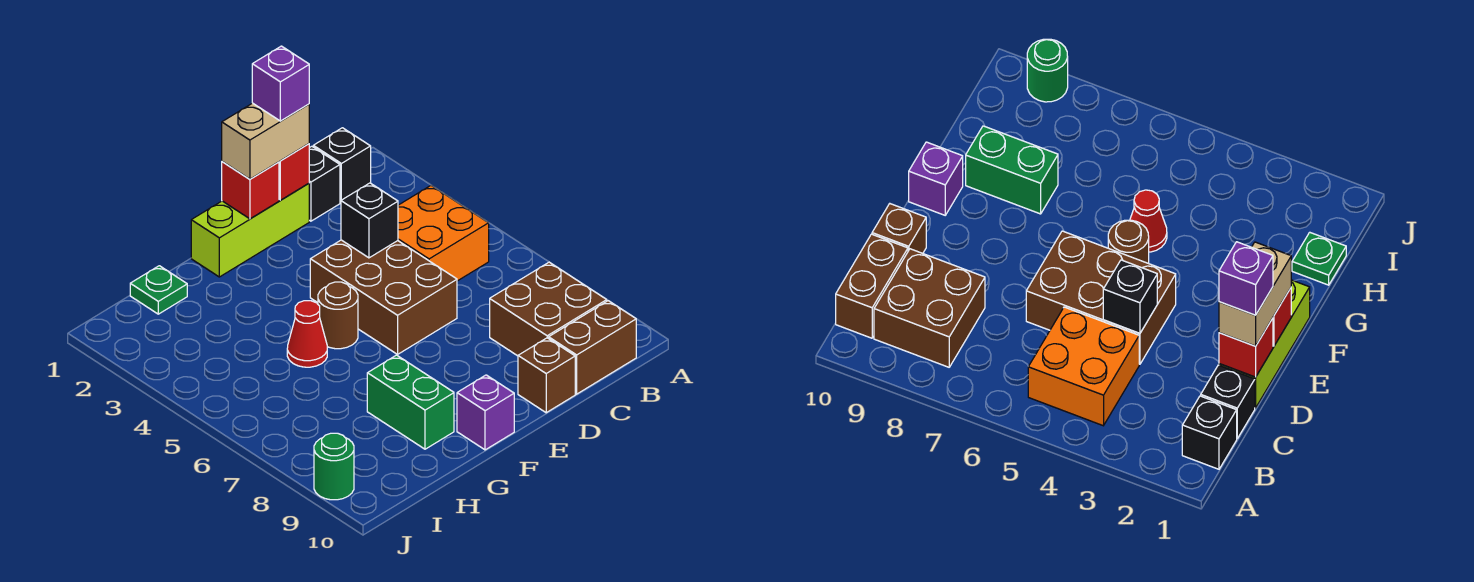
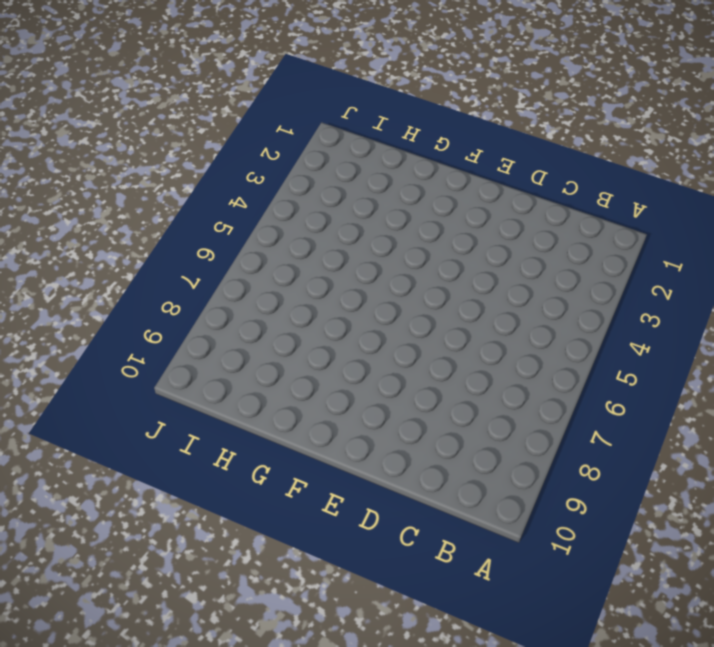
none -> black brick B1 level 1
none -> orange brick B4:C5 level 1
none -> brown brick B8:C9 level 1

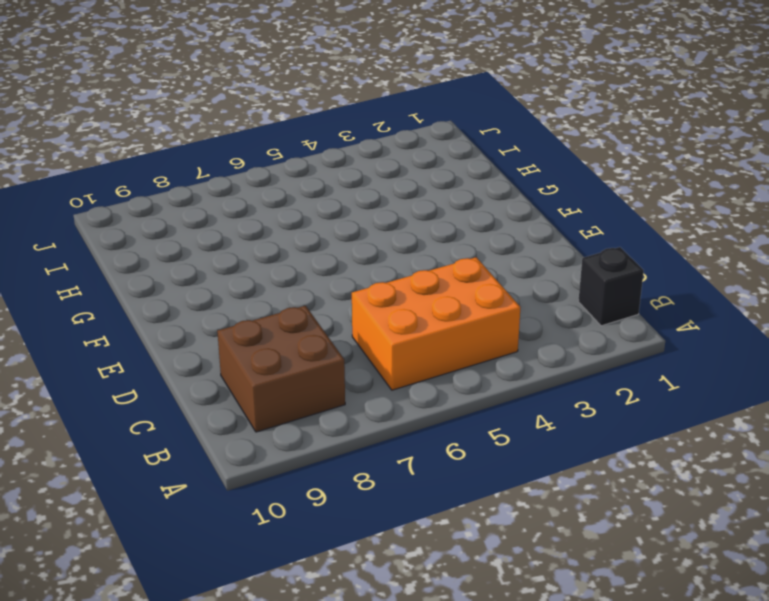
orange brick B4:C6 level 1 -> orange brick B4:C5 level 1
none -> brown brick B10:C10 level 1
none -> black brick C1 level 1
none -> lime brick D1:F1 level 1

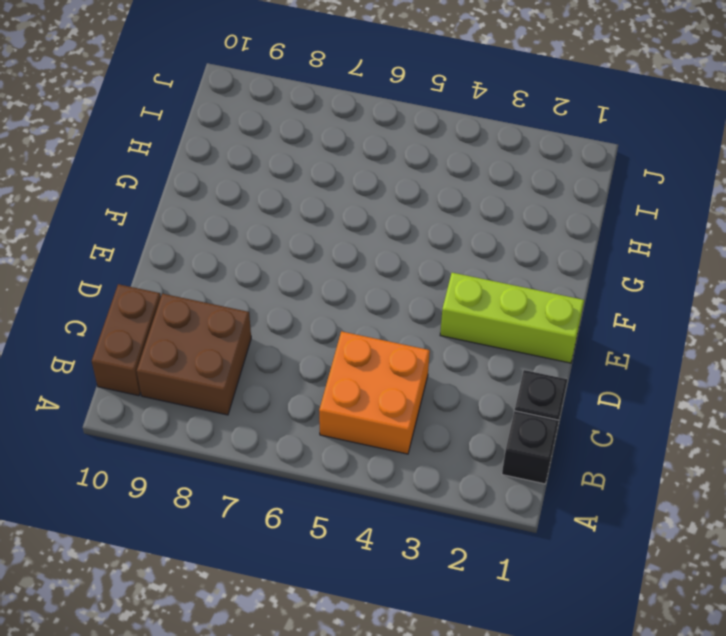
lime brick E1:E3 level 1 -> lime brick D1:F1 level 1
none -> brown brick D4:E6 level 1
none -> brown brick D10 level 1
none -> brown round brick F5 level 1

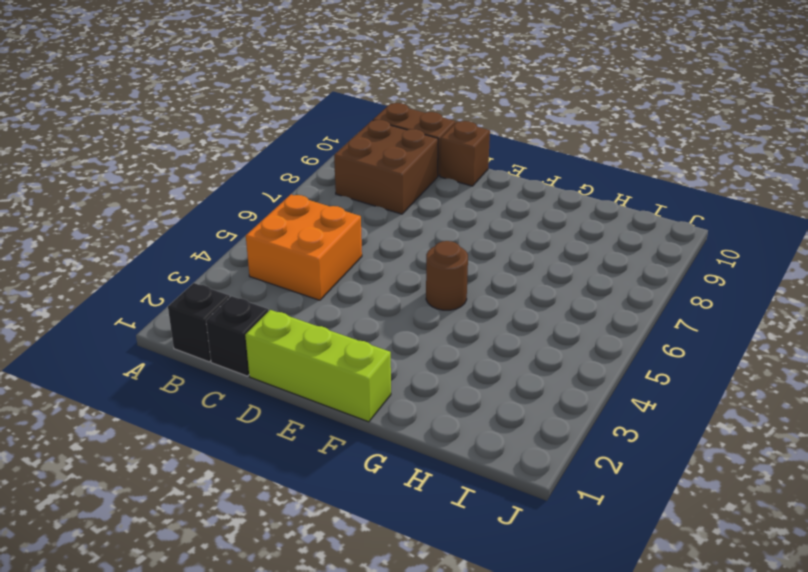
none -> brown brick D4:E6 level 1
none -> purple brick F10 level 1
none -> red cone G5 level 1

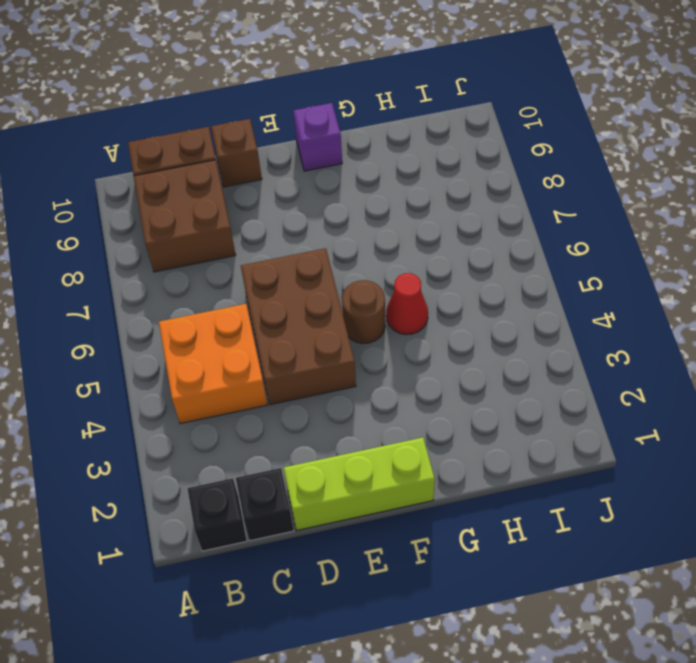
none -> green brick G8:G9 level 1
none -> green plate H1 level 1
none -> green round brick J9 level 1

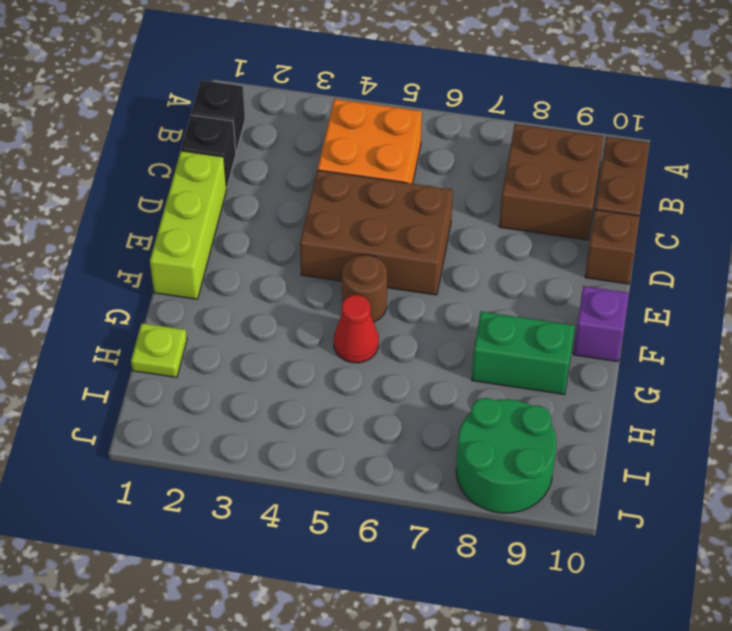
lime plate H1 level 1 -> green plate H1 level 1
green round brick I8:J9 level 1 -> green round brick J9 level 1
none -> red brick D1 level 2
none -> black brick D4 level 2
none -> red brick E1 level 2

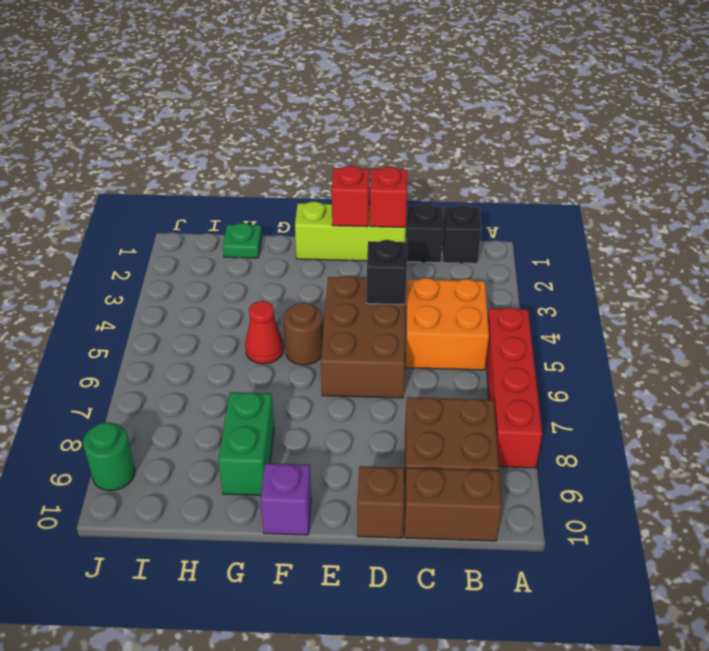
red brick A5:A8 level 1 -> none
none -> tan brick D1:E1 level 3
none -> purple brick D1 level 4

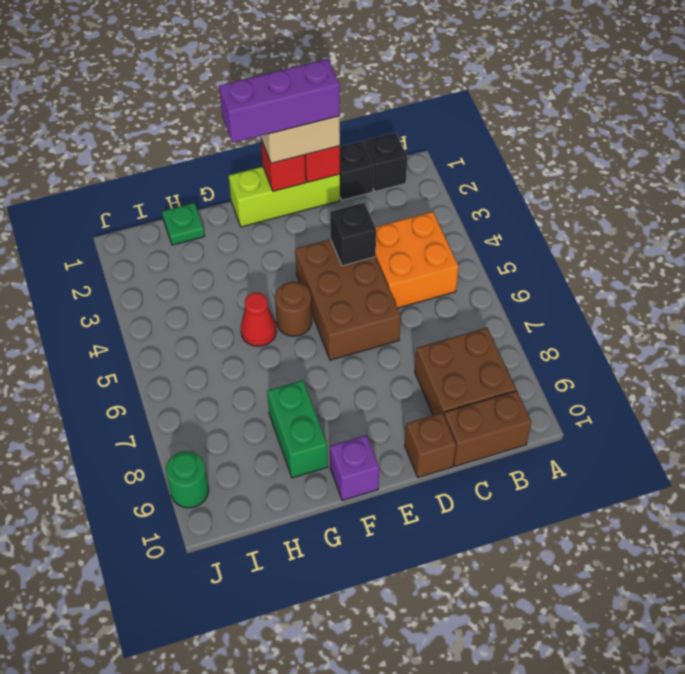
purple brick D1:F1 level 4 -> purple brick D1 level 4

